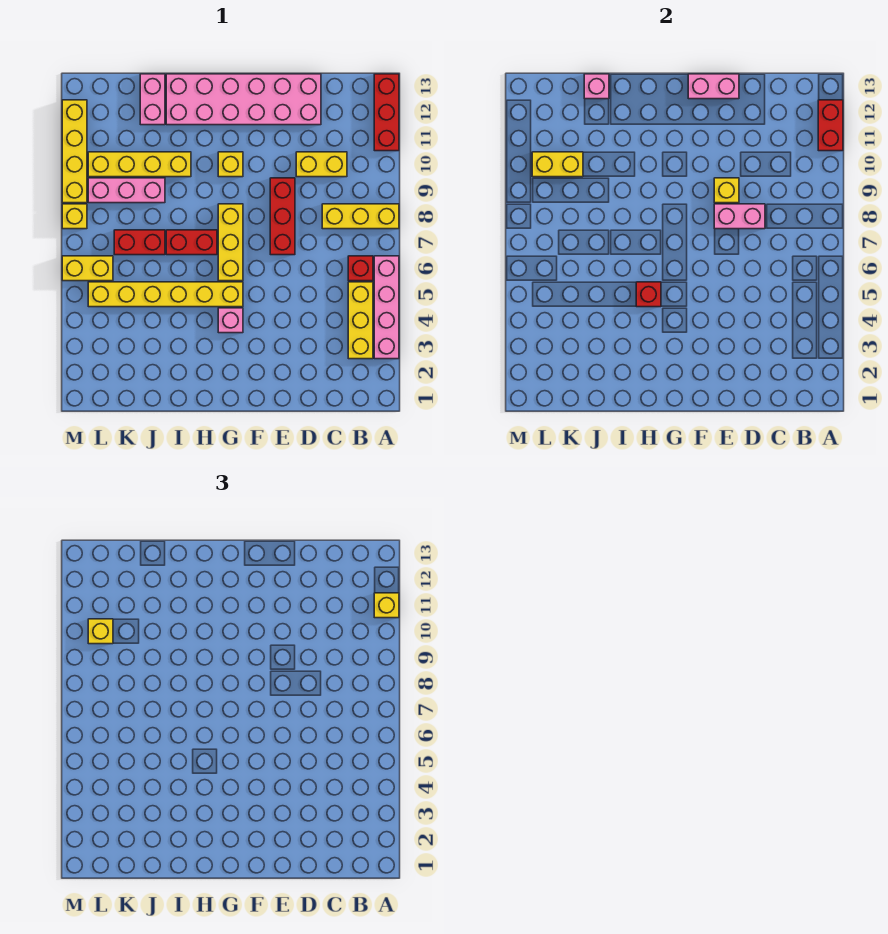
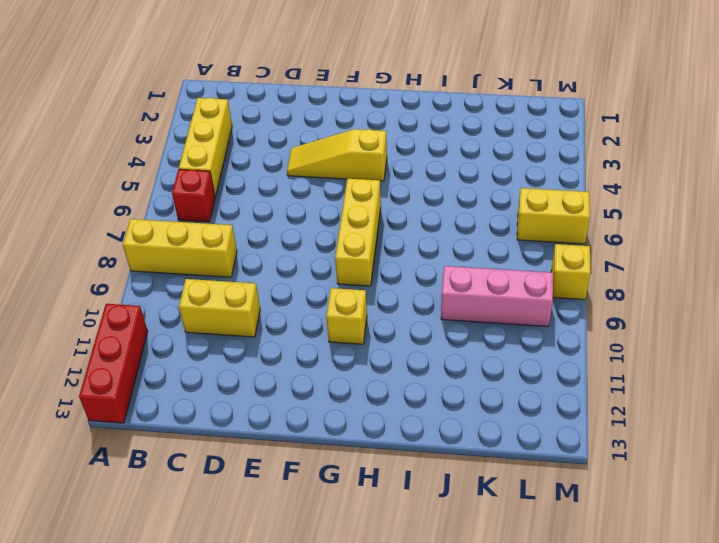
yellow slope E4:G4 level 1 top G -> pink brick G4 level 1
none -> pink brick A3:A6 level 1
none -> pink brick D12:I13 level 1
none -> red brick E7:E9 level 1

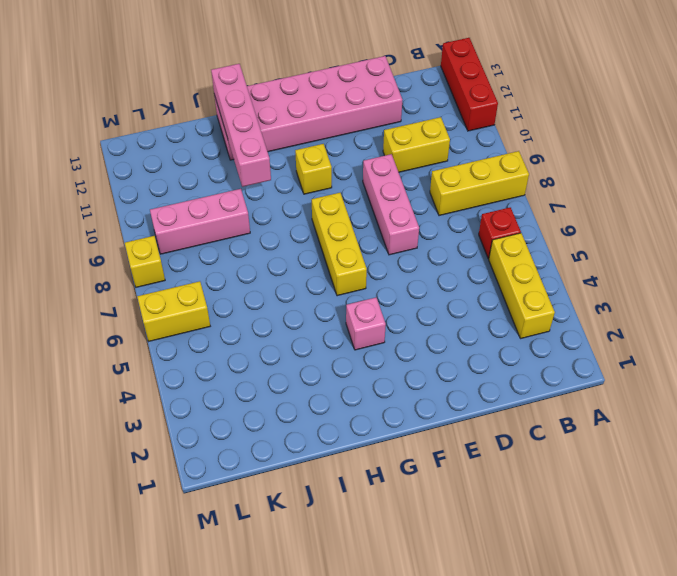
pink brick E7:E9 level 1 -> red brick E7:E9 level 1
pink brick I10:I13 level 2 -> pink brick A3:A6 level 1
none -> yellow brick G5:L5 level 1
none -> red brick H7:I7 level 1
none -> yellow brick I10:L10 level 1

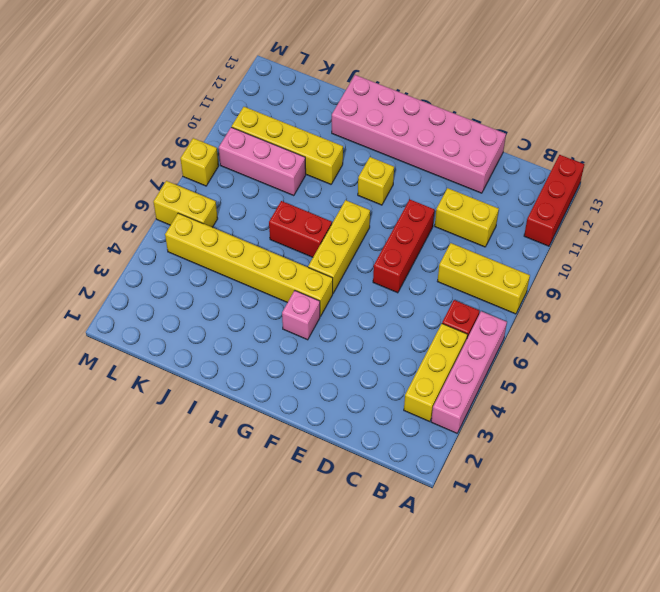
none -> red brick J7:K7 level 1
none -> pink brick J12:J13 level 1
none -> yellow brick M9:M12 level 1

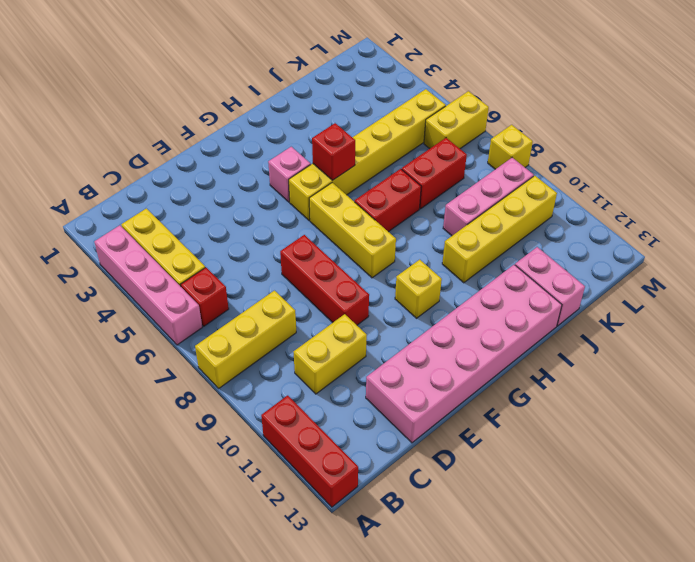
none -> yellow brick M9:M12 level 1
none -> red brick A11:A12 level 2
none -> pink brick D8:E8 level 2

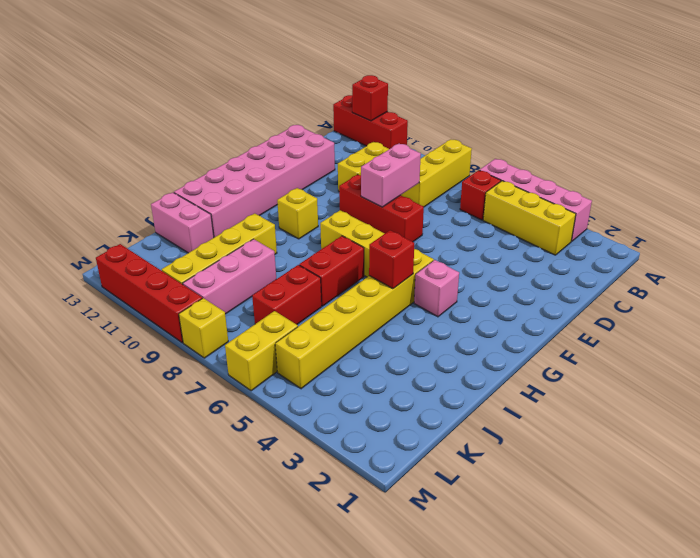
red brick A12 level 2 -> red brick A11:A12 level 2
red brick M9:M12 level 1 -> yellow brick M9:M12 level 1
none -> yellow brick E9 level 2
none -> pink brick E13:F13 level 2
none -> pink brick J13 level 2

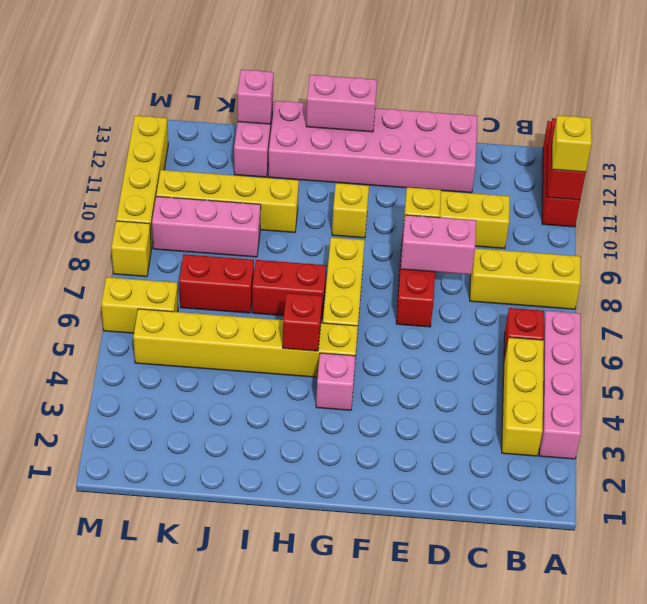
pink brick G13:H13 level 2 -> pink brick E13:F13 level 2
none -> yellow brick K10:L10 level 2
none -> yellow brick L10 level 3

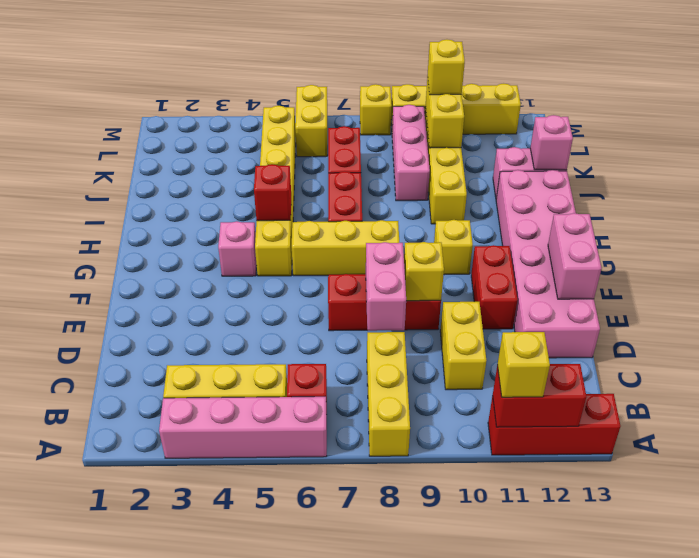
red brick E11:F11 level 1 -> none

